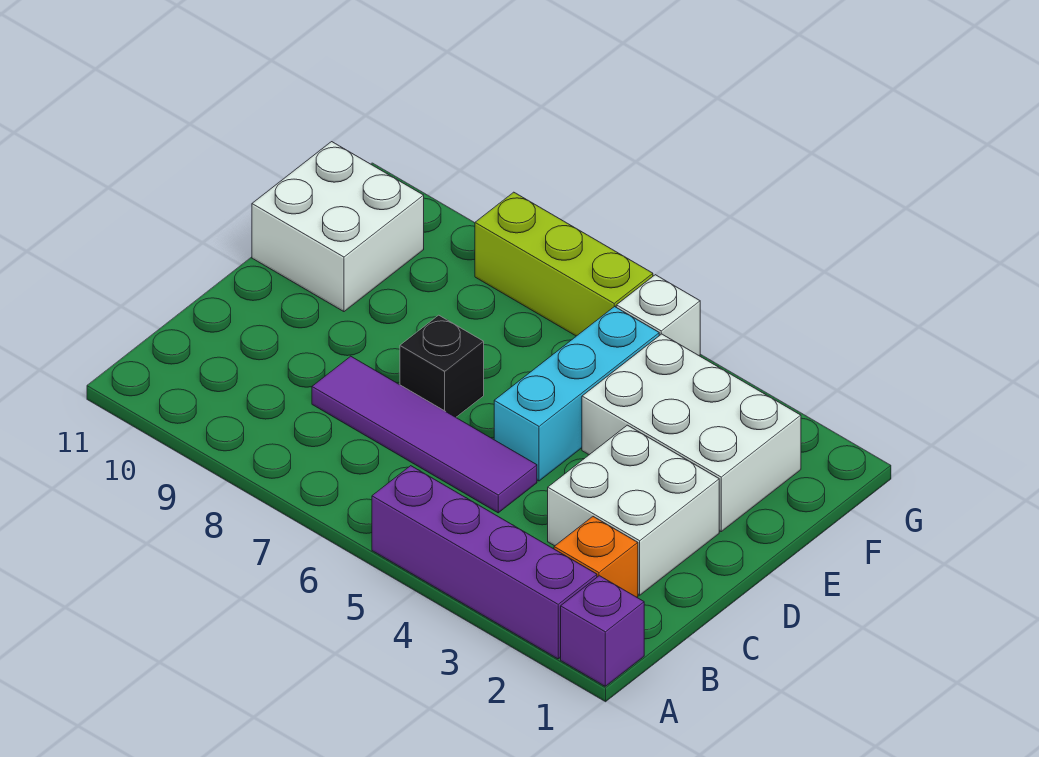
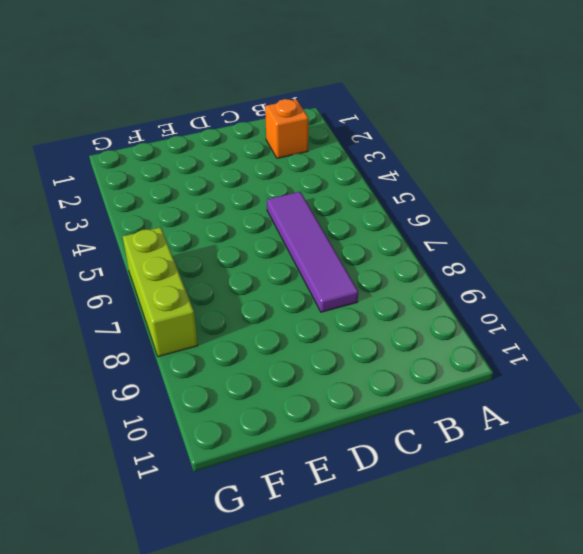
none -> purple brick A1 level 1
none -> purple brick A2:A5 level 1

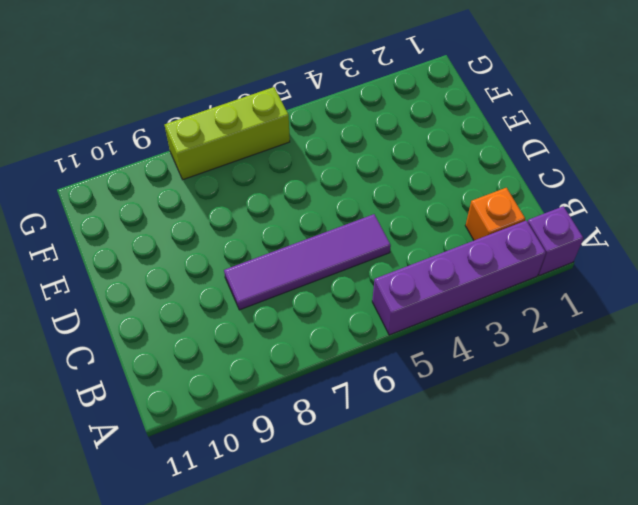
none -> white brick C2:D3 level 1
none -> cyan brick D5:F5 level 1

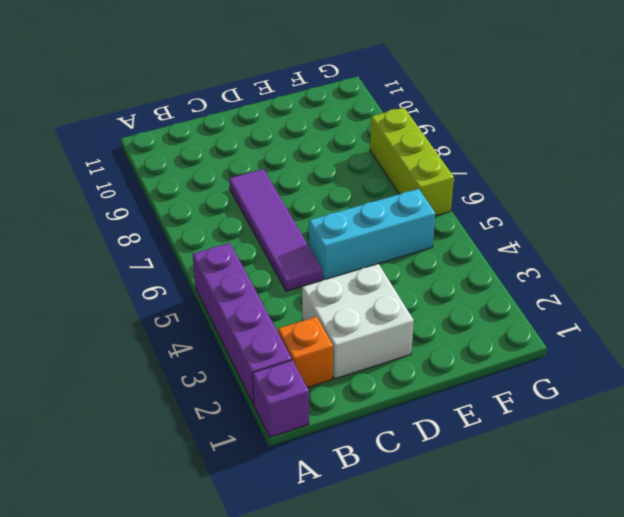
none -> black brick D7 level 1
none -> white brick E2:F4 level 1

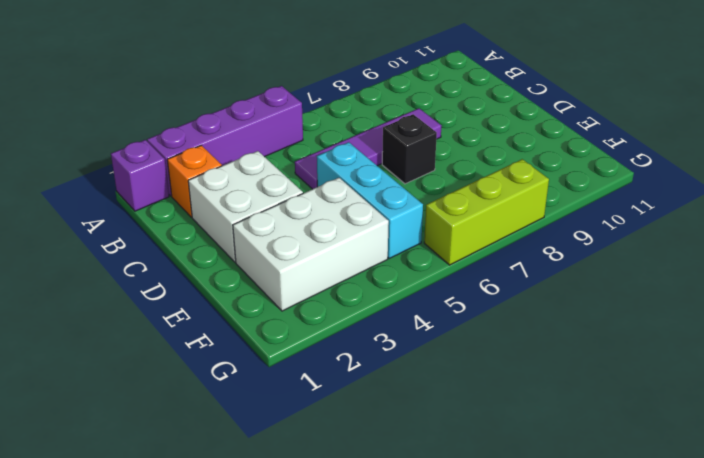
none -> white brick E10:F11 level 1
none -> white brick G5 level 1

